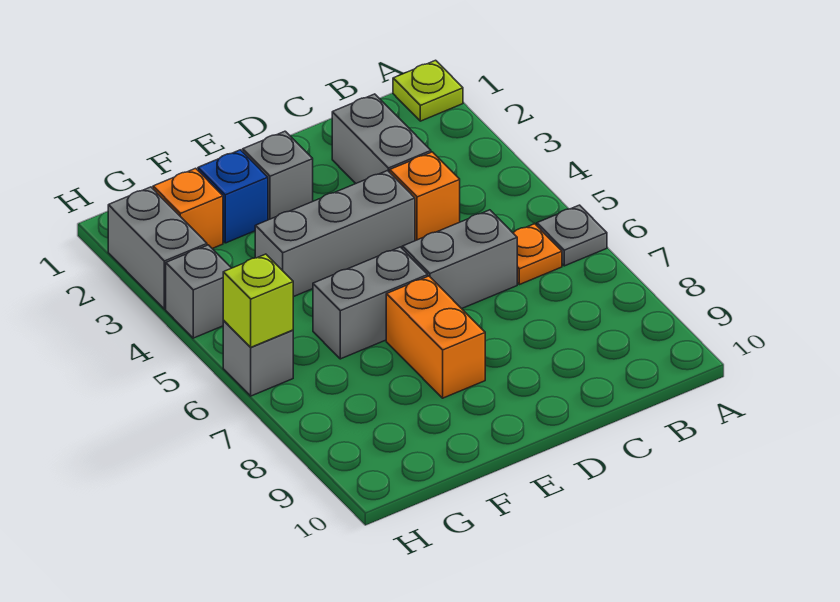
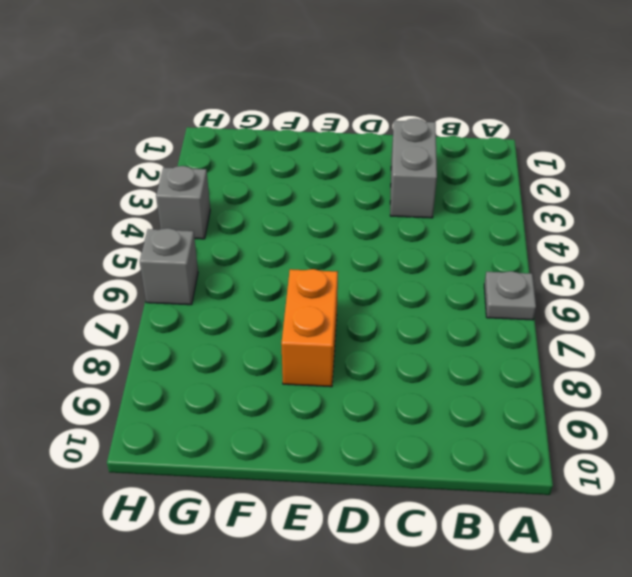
none -> lime plate A1 level 1
none -> orange plate B6 level 1
none -> orange brick C4 level 1

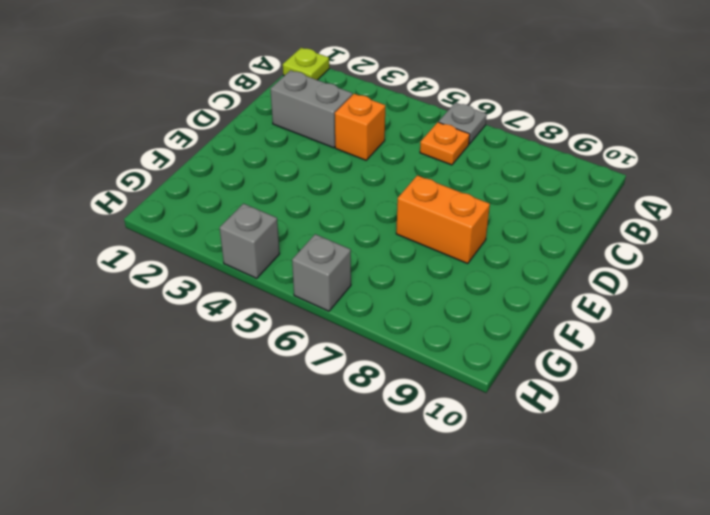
none -> grey brick C6:D6 level 1
none -> grey brick D4:F4 level 1
none -> grey brick E2 level 1

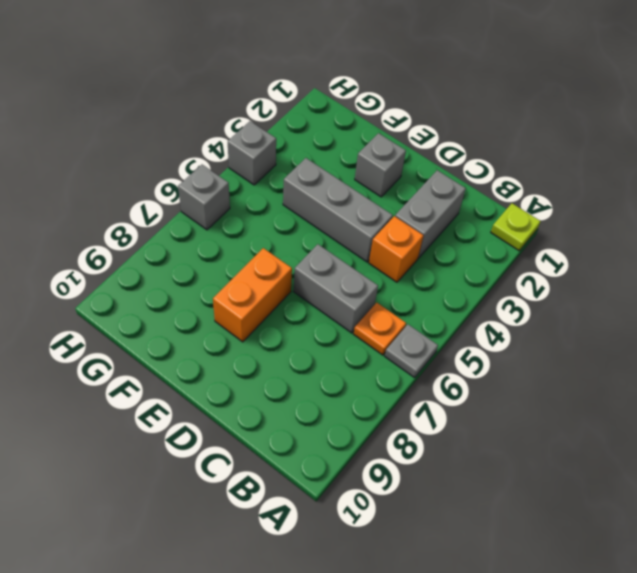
none -> grey brick E6:F6 level 1
none -> blue brick F2 level 1
none -> orange brick G2 level 1

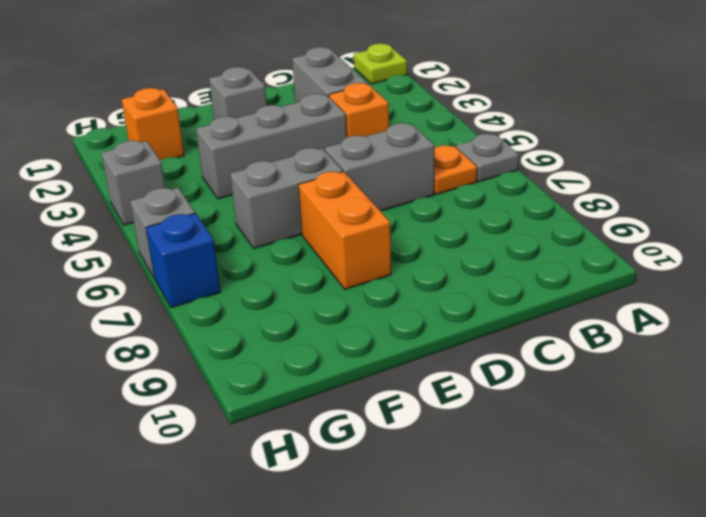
blue brick H7 level 1 -> blue brick F2 level 1
none -> grey brick H2:H3 level 1
none -> lime brick H6 level 2

